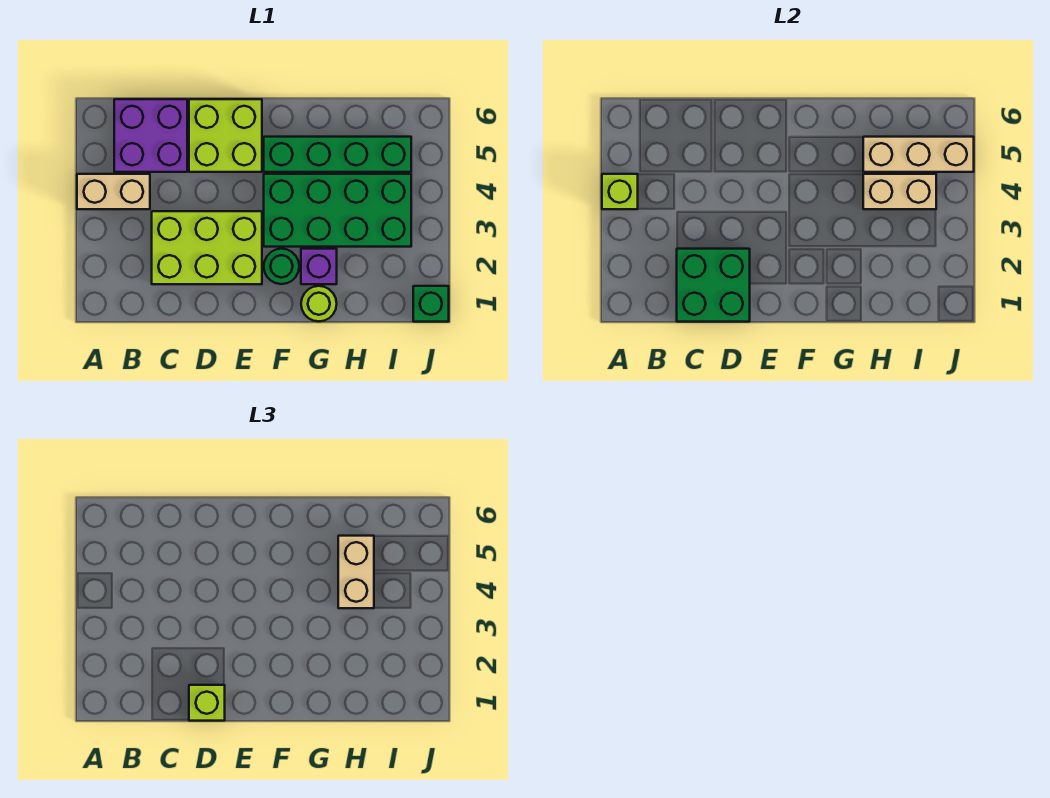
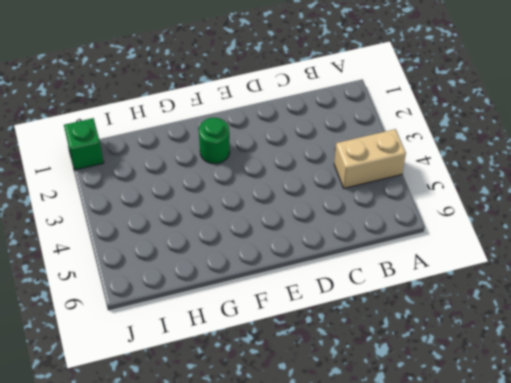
none -> purple brick B5:C6 level 1
none -> lime brick C2:E3 level 1
none -> lime brick D5:E6 level 1

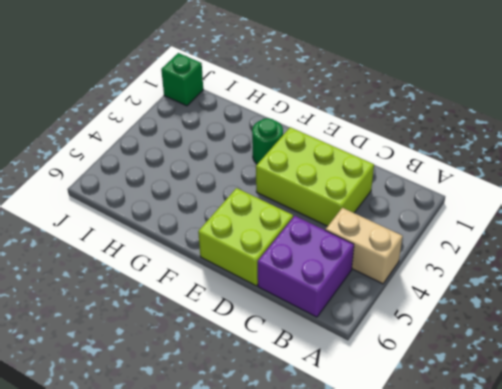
none -> green brick F3:I4 level 1
none -> green brick F5:I5 level 1
none -> lime round brick G1 level 1

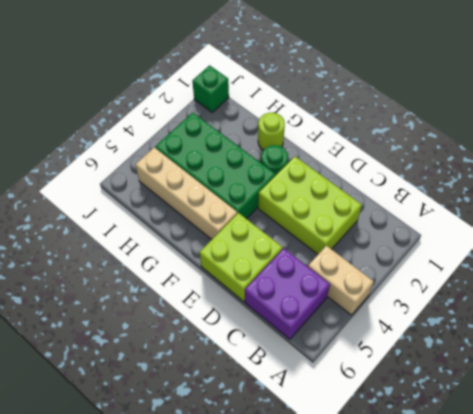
tan brick F5:I5 level 1 -> green brick F5:I5 level 1
none -> purple brick G2 level 1
none -> lime brick A4 level 2
none -> green brick C1:D2 level 2

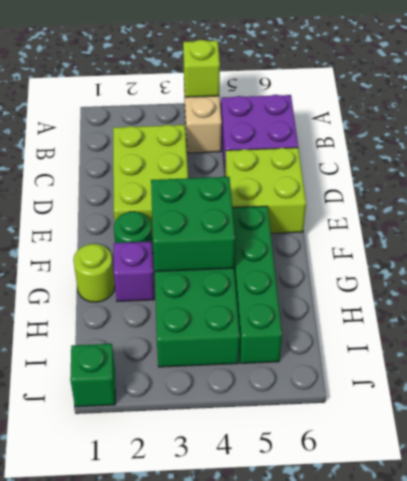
green brick F3:G4 level 2 -> green brick C1:D2 level 2
none -> tan brick H4:I4 level 2
none -> tan brick H5:J5 level 2
none -> lime brick D1 level 3

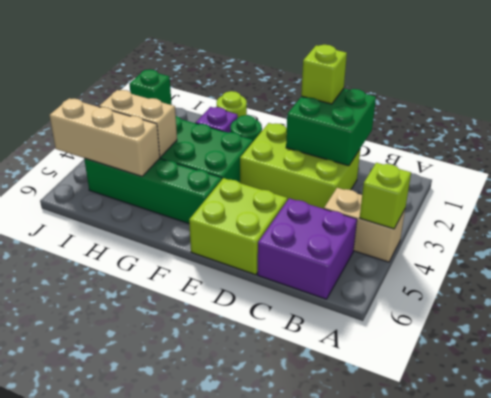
none -> tan brick H4:H5 level 3

